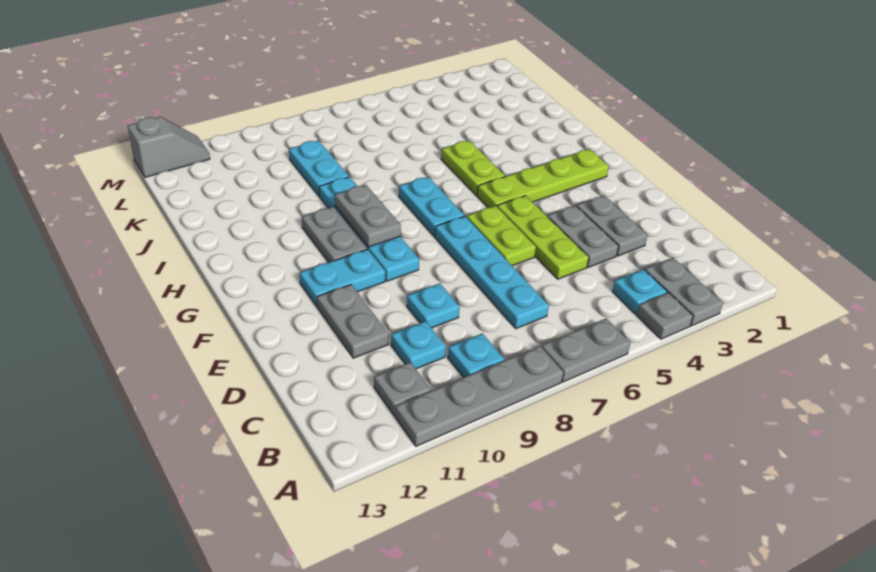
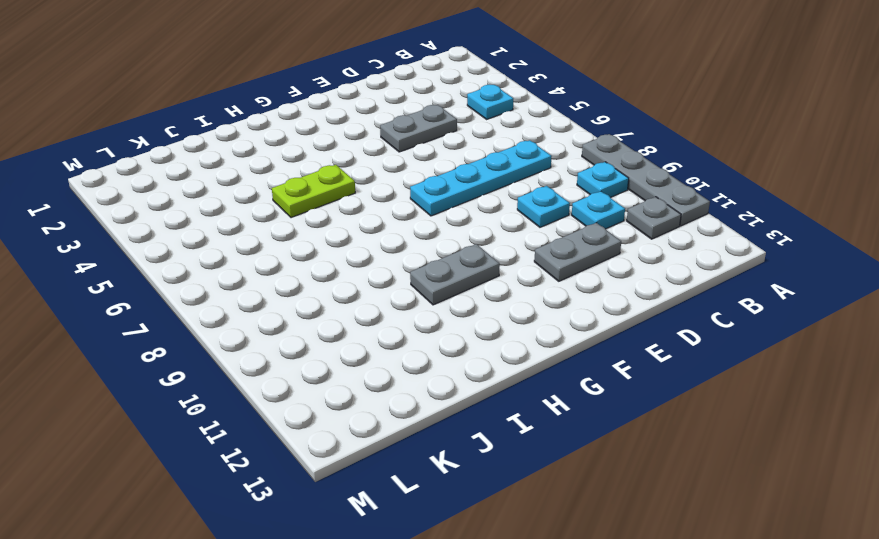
none -> grey plate A3:B3 level 1
none -> grey plate A4 level 1
none -> grey plate A6:A7 level 1

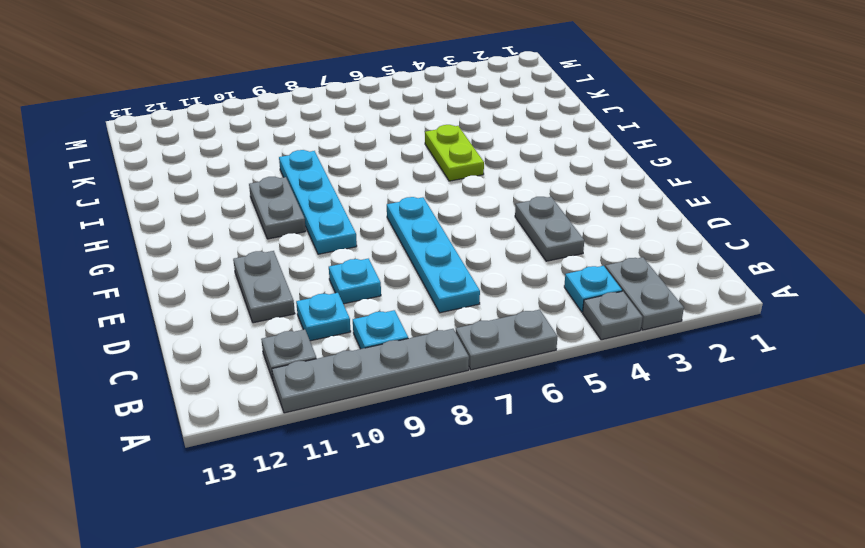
none -> grey plate D3:E3 level 1
none -> lime plate D5:F5 level 1
none -> lime plate E6:F6 level 1

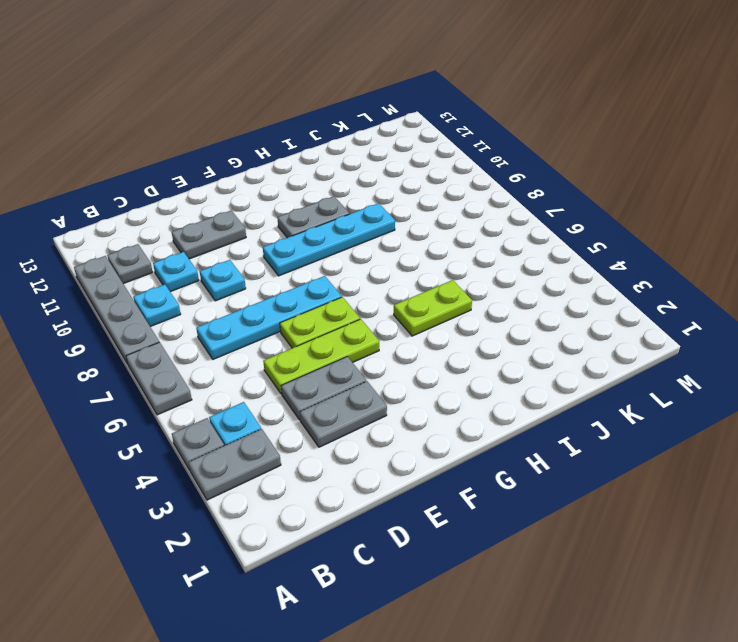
none -> cyan plate F10:F11 level 1
none -> lime plate G2:G5 level 1
none -> cyan plate G7:H7 level 1

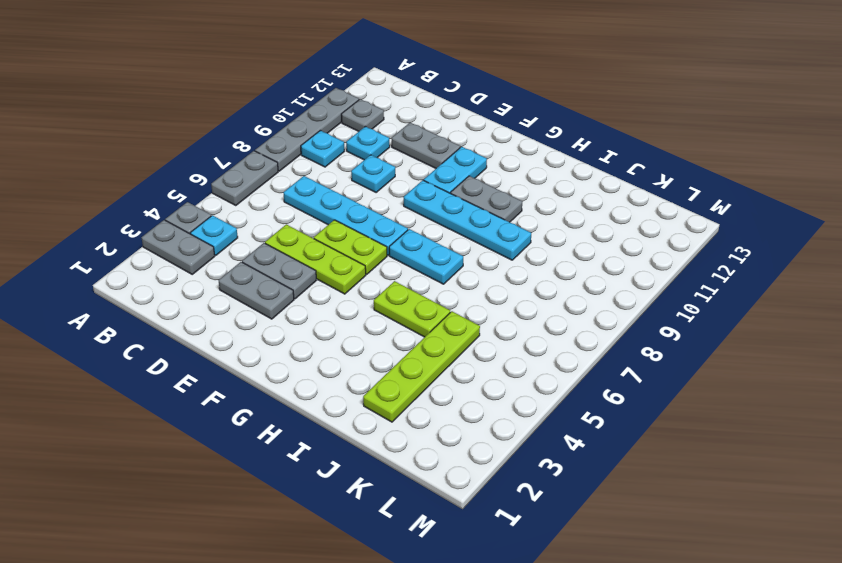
lime plate J2:J5 level 1 -> lime plate G2:G5 level 1
none -> cyan plate J9:K9 level 1
none -> grey slope M12:M13 level 1 top 13
none -> grey plate G9:H9 level 2

